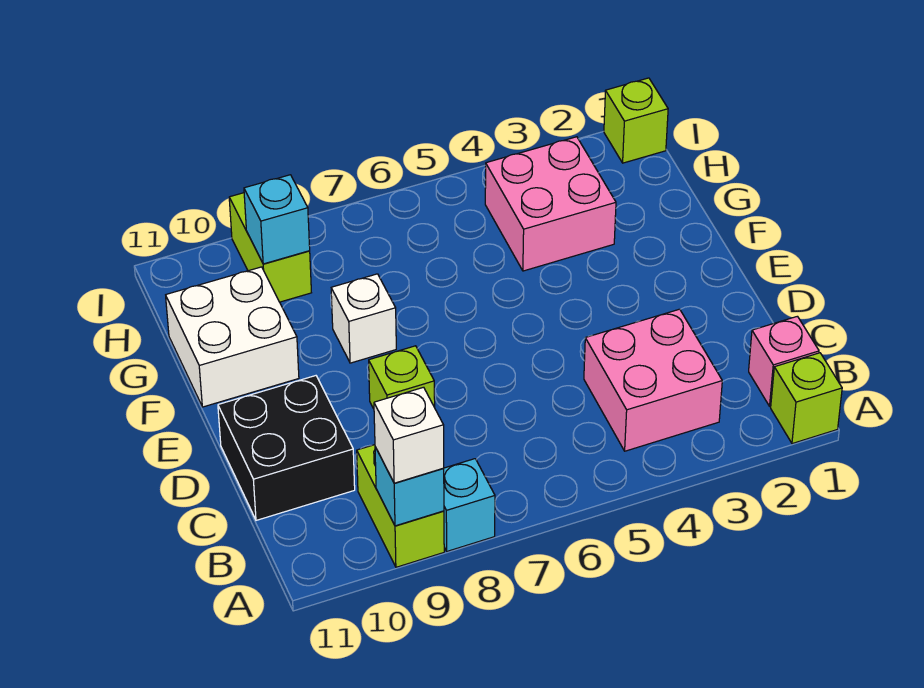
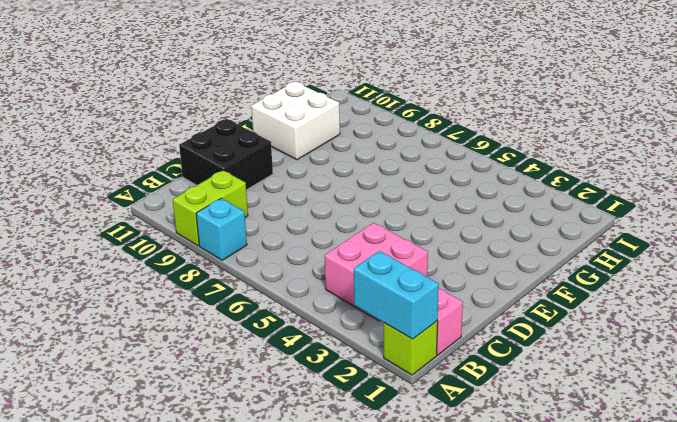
cyan brick A1:A2 level 2 -> none
none -> lime brick D8 level 1
none -> white brick F8 level 1
none -> pink brick G3:H4 level 1

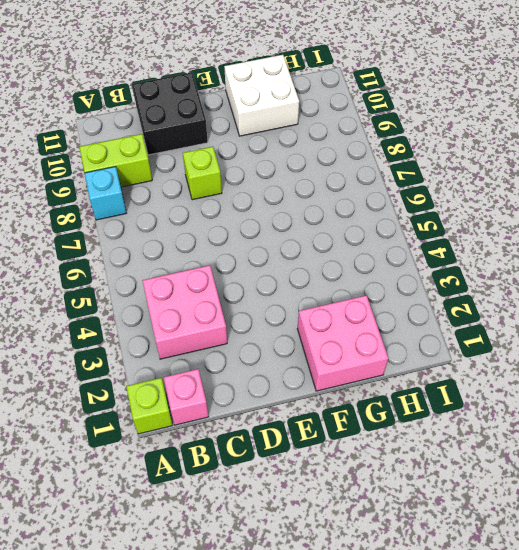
pink brick F1:G2 level 1 -> pink brick G3:H4 level 1
none -> white brick F8 level 1
none -> lime brick H9:I9 level 1
none -> lime brick I1 level 1

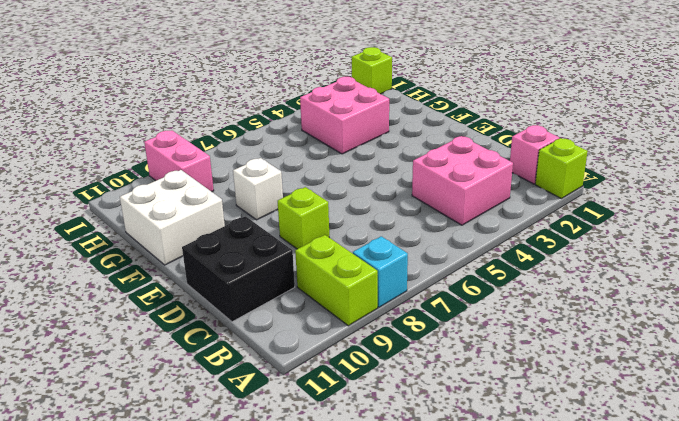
pink brick H9:I9 level 1 -> lime brick H9:I9 level 1
none -> cyan brick A9 level 2
none -> cyan brick H9 level 2
none -> white brick A9 level 3

